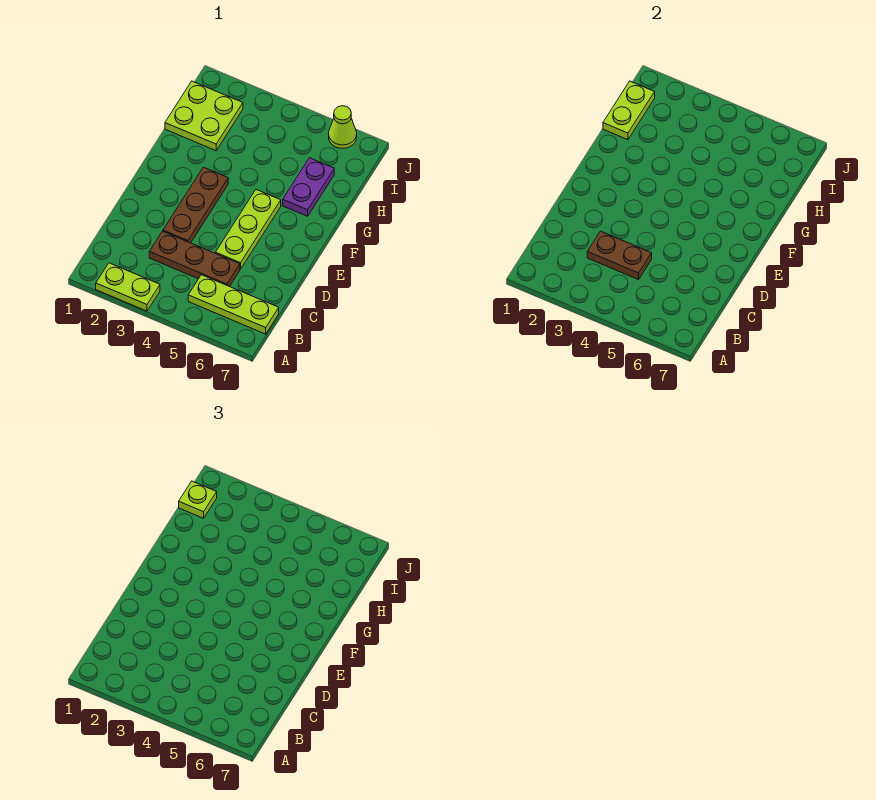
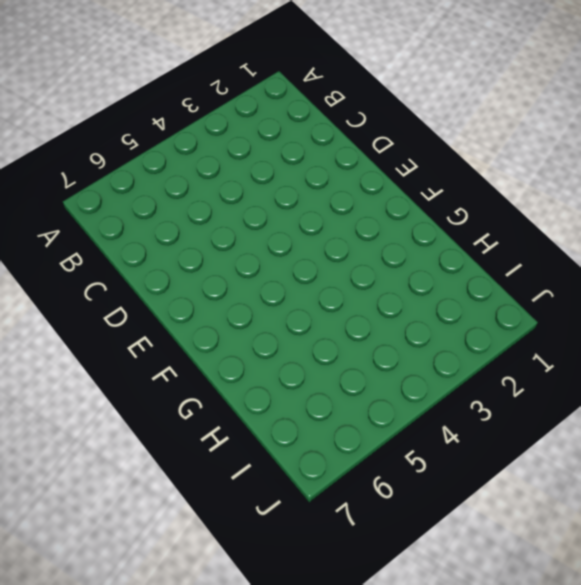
none -> lime plate A2:A3 level 1
none -> lime plate B5:B7 level 1

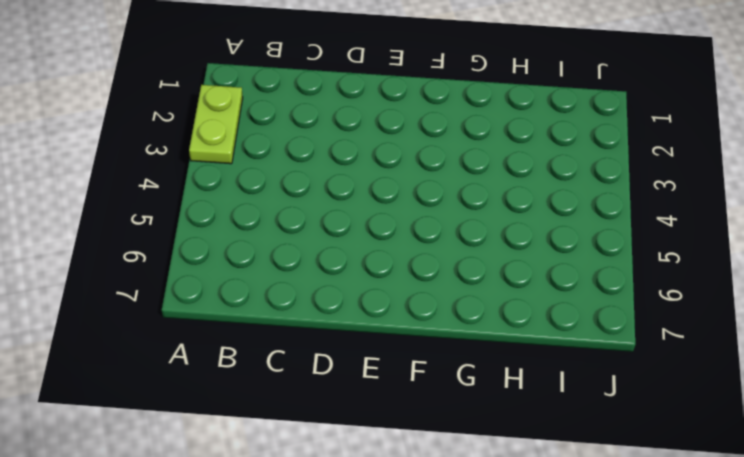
none -> lime plate B5:B7 level 1
none -> brown plate C3:C5 level 1

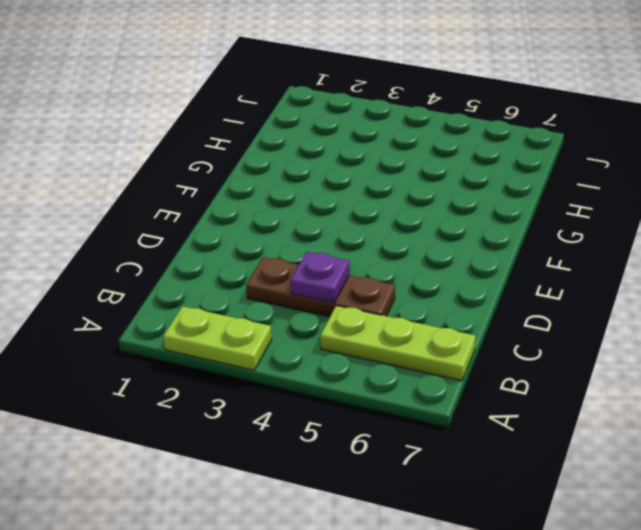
purple plate C4 level 2 -> brown plate C3:C4 level 2
none -> brown plate D3:F3 level 1
none -> lime plate D5:F5 level 1

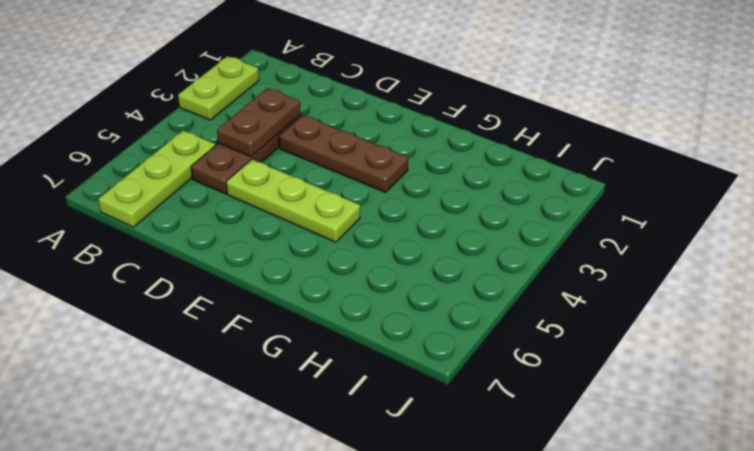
none -> purple plate G6:H6 level 1
none -> lime plate H1:I2 level 1

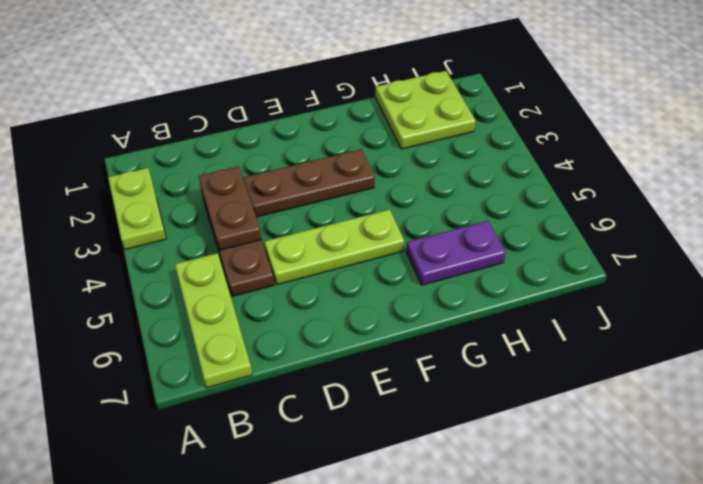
none -> lime cone J6 level 1
none -> lime plate H1:I1 level 2

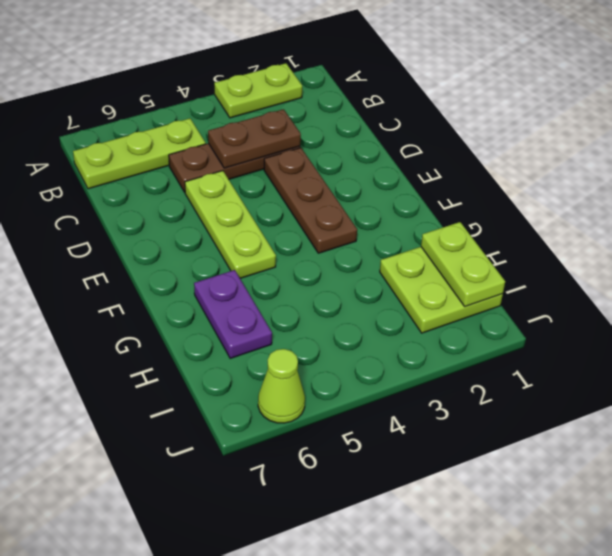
none -> lime plate I1 level 3

